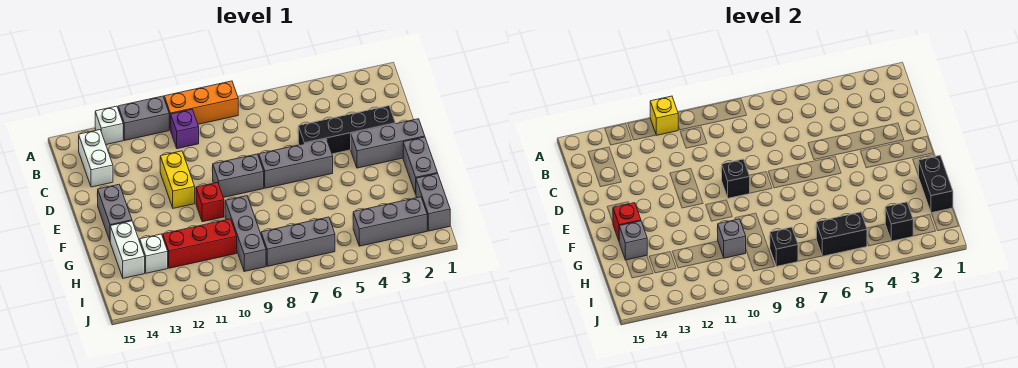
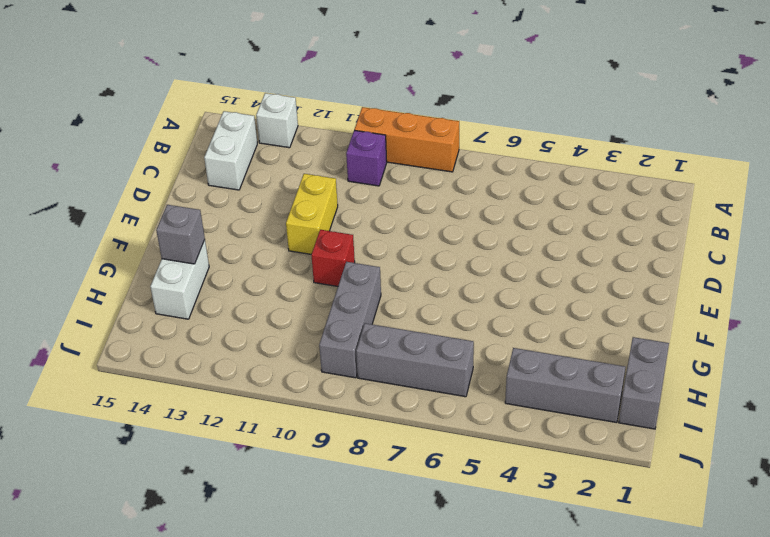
none -> grey brick A11:A12 level 1
none -> black brick D2:D5 level 1
none -> grey brick E1:E3 level 1

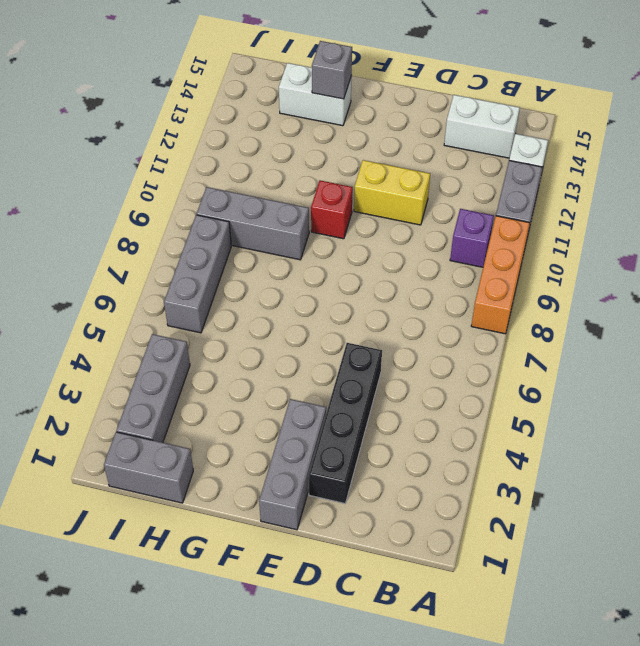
none -> grey brick E5:E7 level 1
none -> grey brick E8:E9 level 1
none -> grey brick E14:F14 level 1

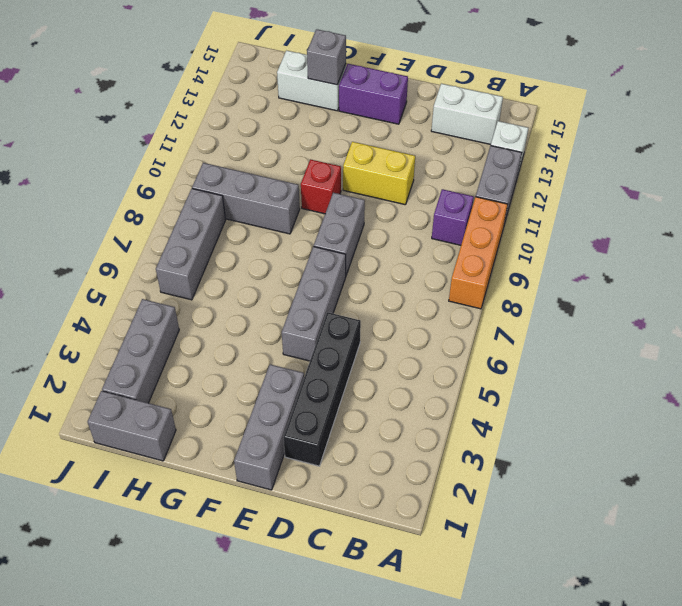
purple brick E14:F14 level 1 -> grey brick E14:F14 level 1
none -> grey brick F1:G1 level 1
none -> red brick H10:H12 level 1
none -> white brick H13 level 1

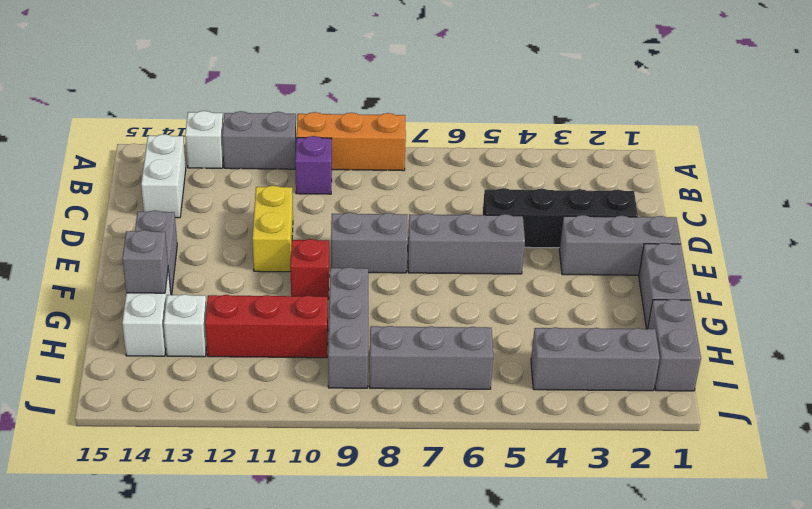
none -> yellow brick A11 level 2
none -> black brick E9 level 2
none -> red brick F14 level 2

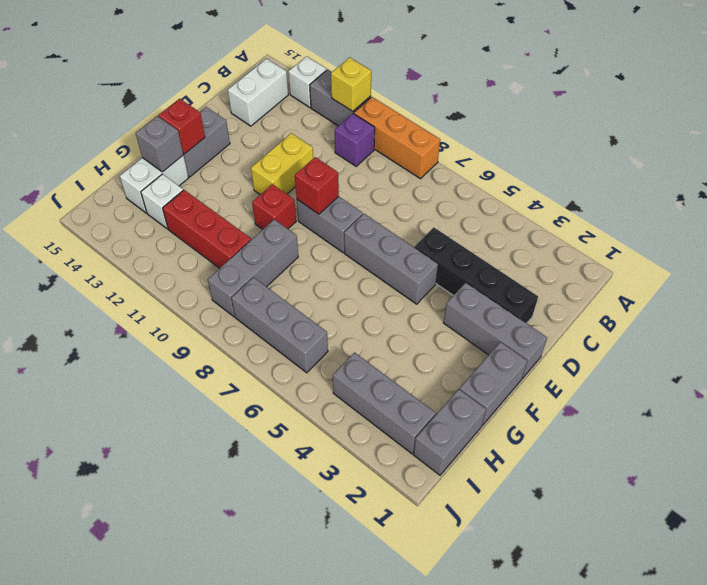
red brick E9 level 2 -> black brick E9 level 2
none -> black brick G1:H1 level 2
none -> grey brick H10 level 2
none -> black brick I3 level 2

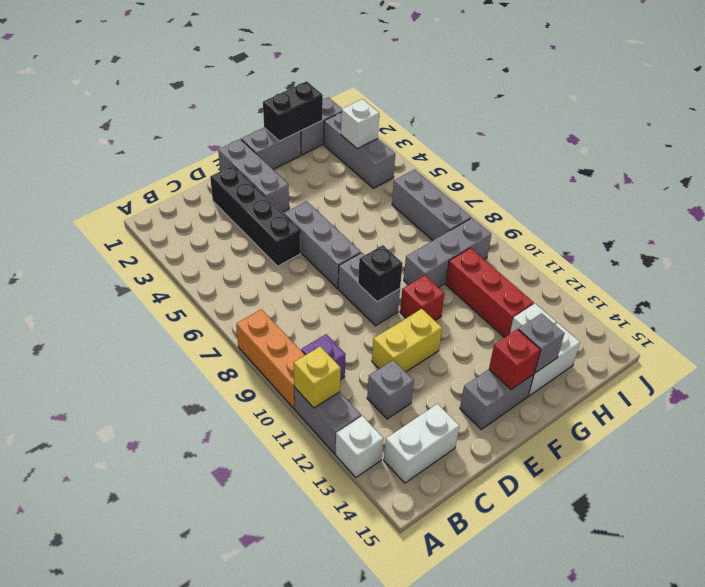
grey brick C12 level 1 -> grey brick H10 level 2
white brick I3 level 2 -> black brick I3 level 2
none -> black brick I5:I6 level 2
none -> black brick I8 level 2

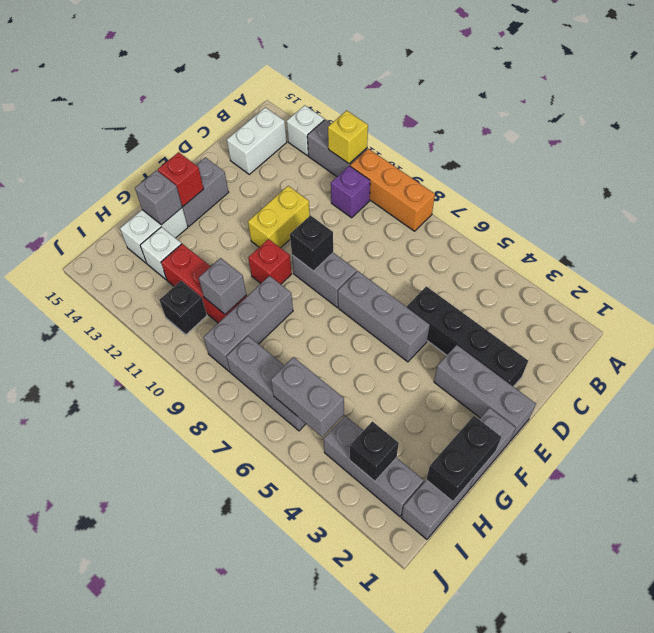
grey brick I5:I6 level 2 -> black brick I5:I6 level 2
black brick I11 level 1 -> black brick I8 level 2

